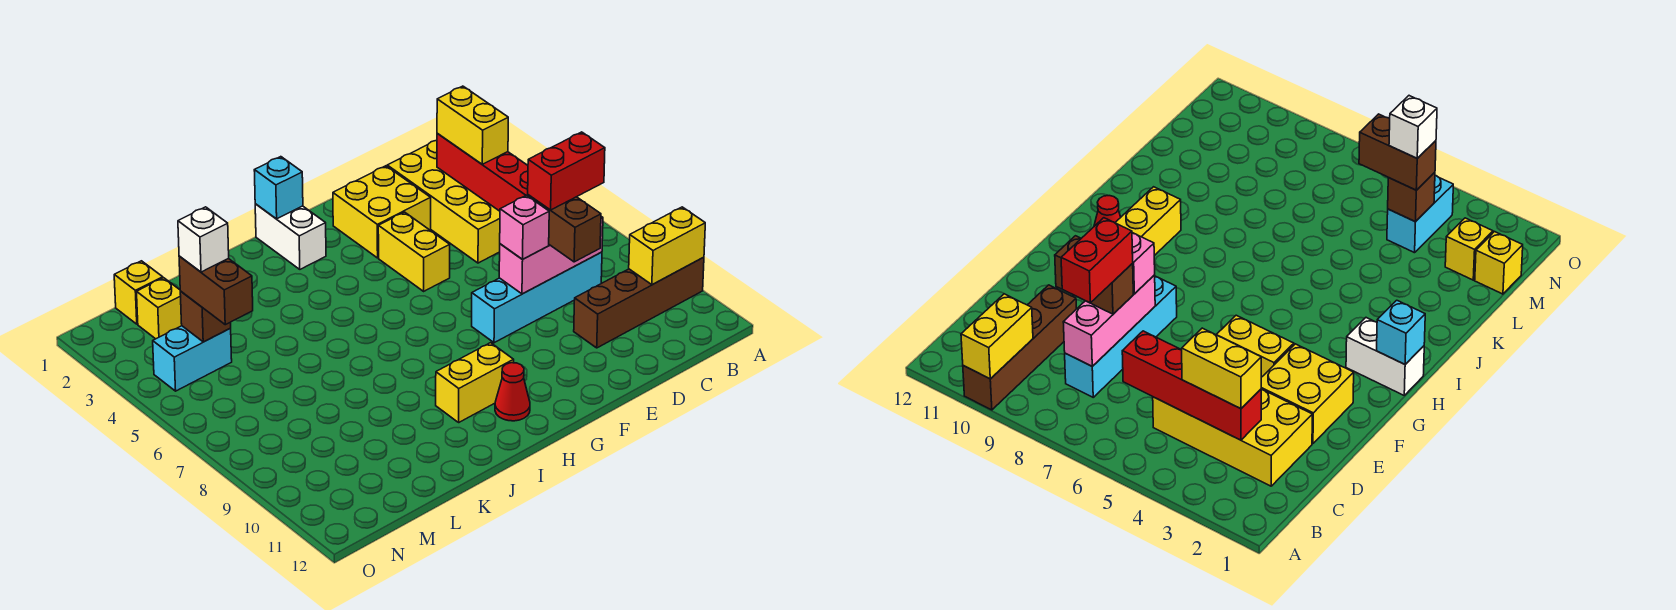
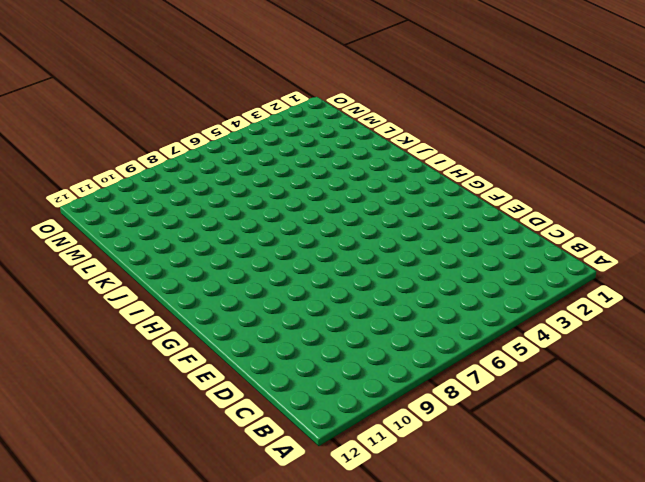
none -> brown brick A10:D10 level 1
none -> yellow brick C2:D5 level 1
none -> cyan brick C8:F8 level 1

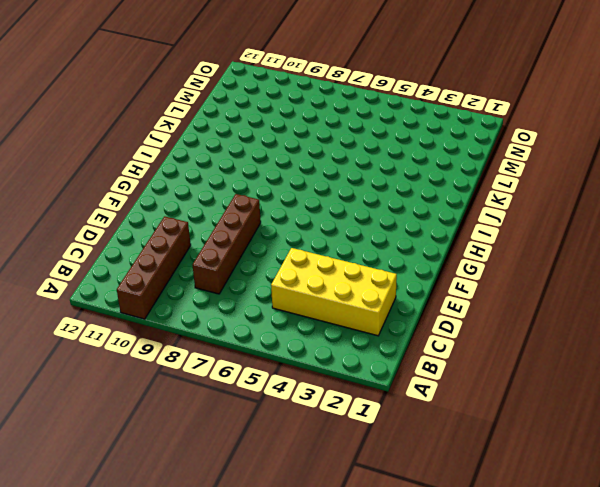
brown brick C8:F8 level 1 -> cyan brick C8:F8 level 1
none -> yellow brick E2:F3 level 1
none -> yellow brick F4:F5 level 1
none -> white brick H1:H2 level 1

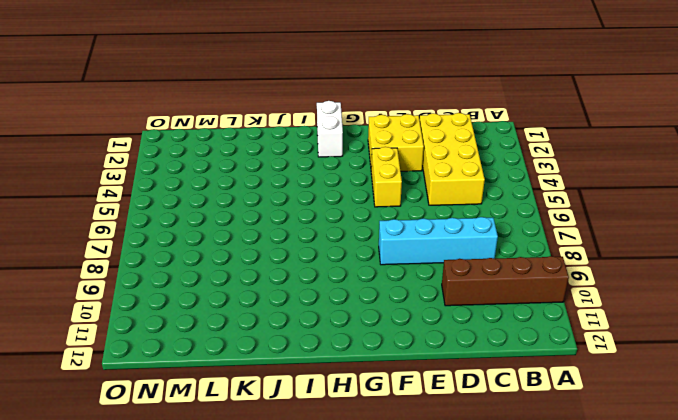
none -> yellow brick H10:I10 level 1
none -> red cone H11 level 1
none -> yellow brick M1 level 1

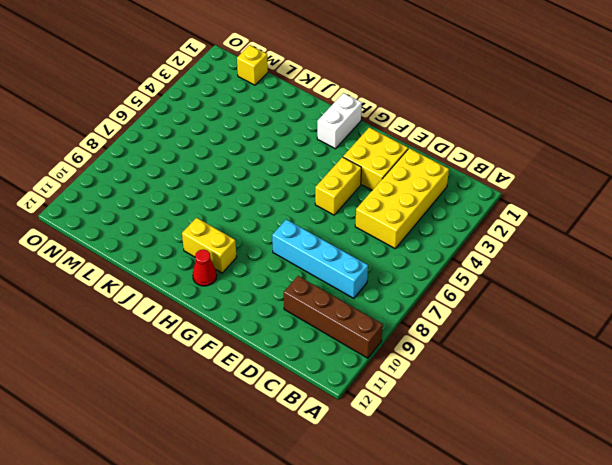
none -> yellow brick M2 level 1
none -> cyan brick M4:N4 level 1
none -> yellow brick A10:B10 level 2

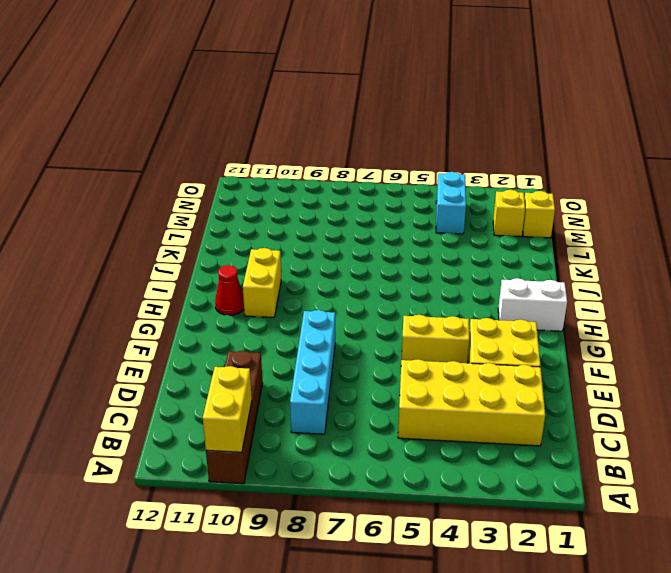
none -> red brick C3:C6 level 2
none -> pink brick C8:E8 level 2
none -> cyan brick H1 level 2

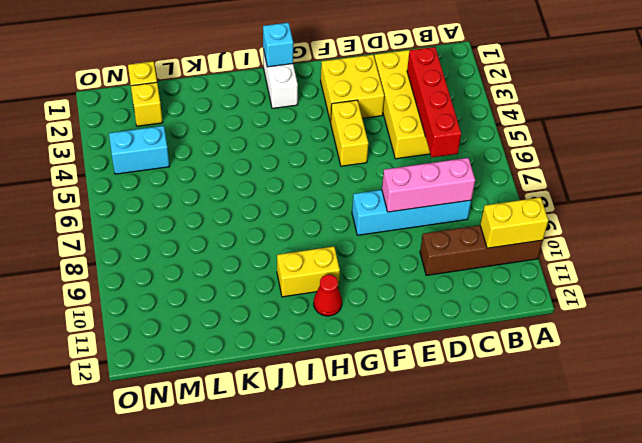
none -> brown brick M4 level 2
none -> yellow brick C3:C4 level 3
none -> brown brick D8:D9 level 3

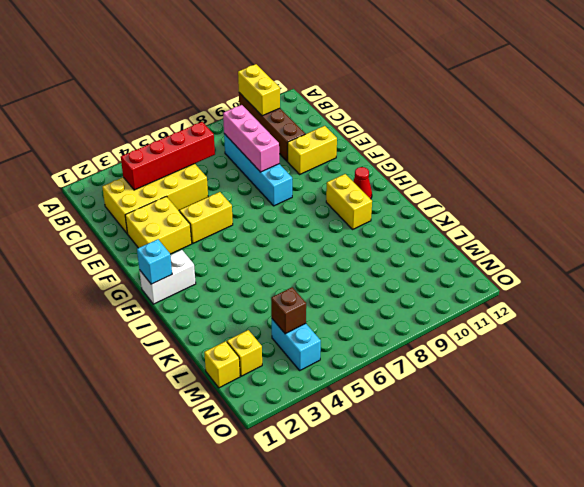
yellow brick E10:E11 level 1 -> yellow brick C3:C4 level 3
none -> brown brick D8:D9 level 3
none -> pink brick E8 level 3
none -> brown brick M4:M5 level 3

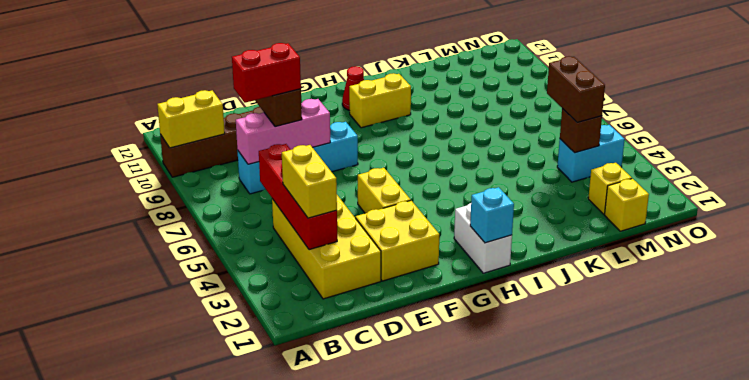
none -> pink brick E8 level 3
none -> white brick M4 level 4

